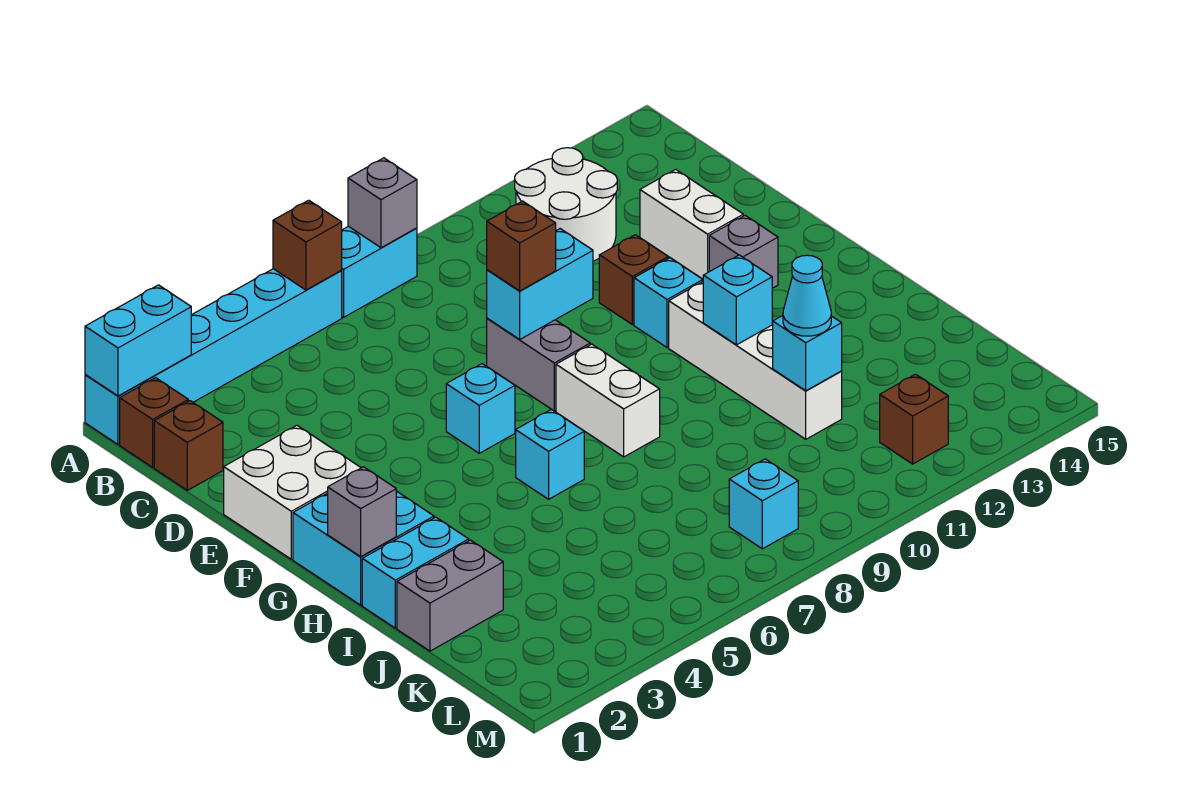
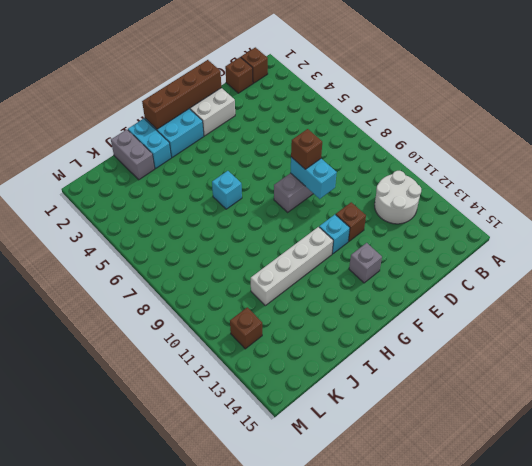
brown brick E1:H1 level 2 -> grey brick H1 level 2
none -> cyan brick A1:A6 level 1
none -> cyan brick A7:A8 level 1
none -> white brick D13:E13 level 1

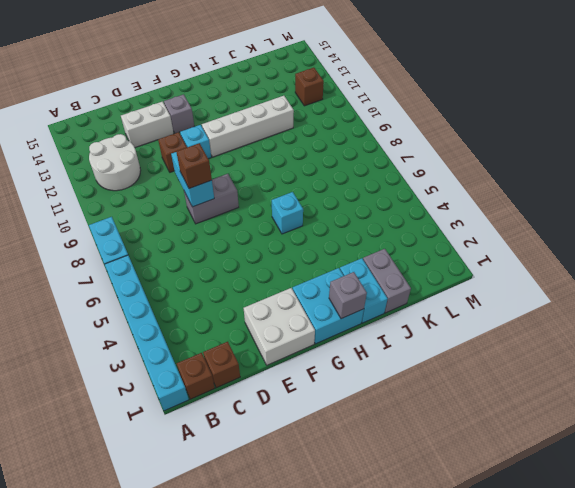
none -> cyan brick F6 level 1
none -> white brick G8:H8 level 1
none -> cyan brick L8 level 1

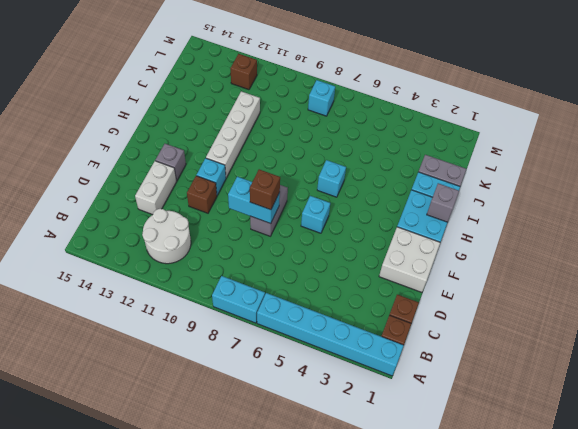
none -> white brick G8:H8 level 1
none -> cyan brick A1:A2 level 2
none -> brown brick A6 level 2

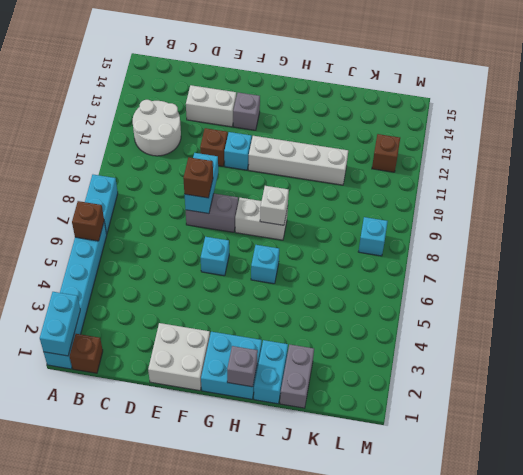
white brick H8 level 2 -> none
none -> brown brick C1 level 1
none -> grey brick A8 level 2
none -> cyan brick H11 level 2

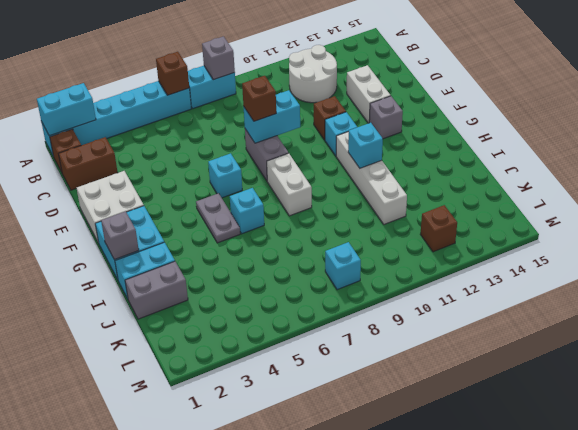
brown brick C1:C2 level 1 -> brown brick C1 level 1
grey plate G5:H5 level 1 -> none
none -> cyan brick J11 level 2
none -> cyan cone J11 level 3

